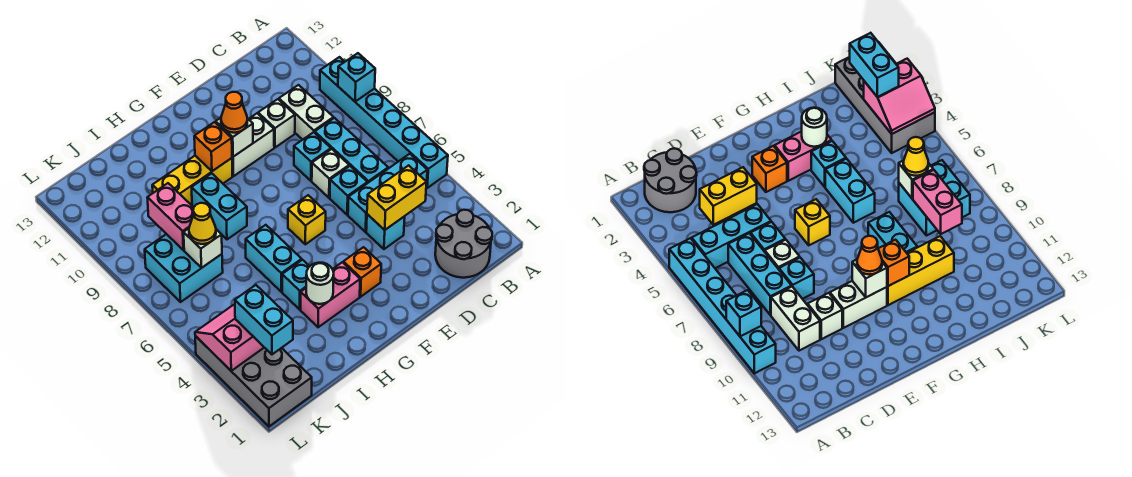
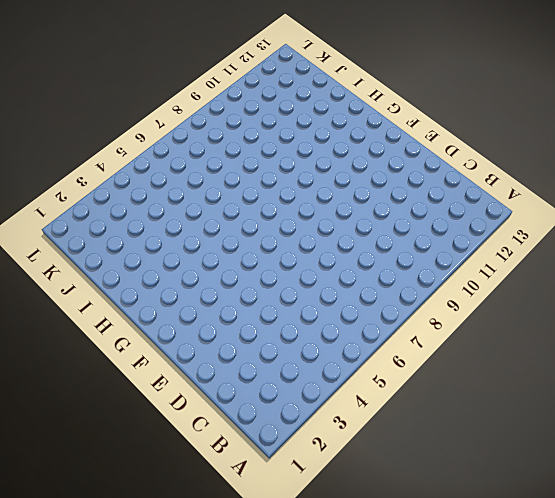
none -> cyan brick A5:A10 level 1
none -> grey round brick B1:C2 level 1
none -> cyan brick B5:D5 level 1
none -> cyan brick C6:C8 level 1

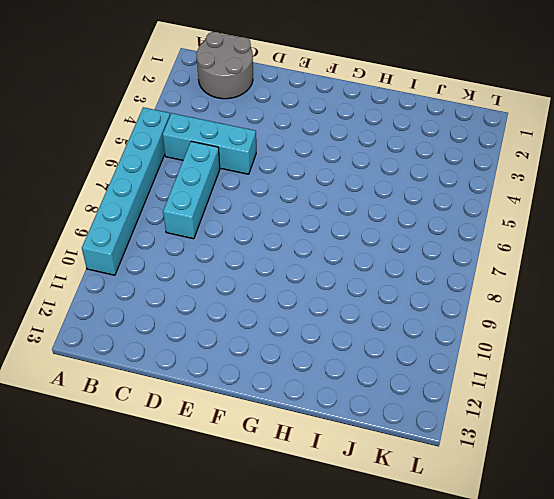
none -> white brick C9:C10 level 1
none -> cyan brick D4 level 1
none -> cyan brick D6 level 1
none -> white brick D7 level 1

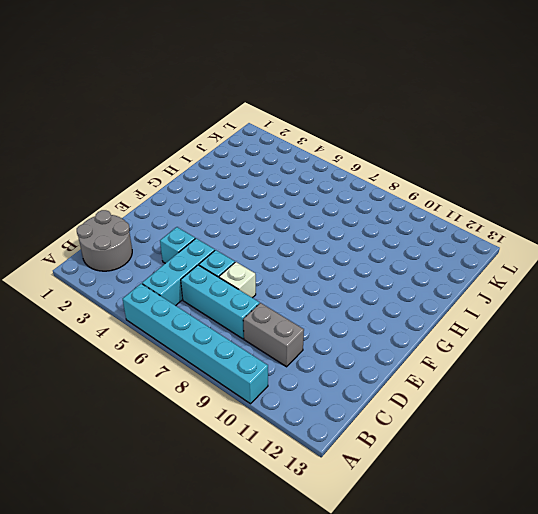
grey brick C9:C10 level 1 -> white brick C9:C10 level 1
none -> cyan brick D8 level 1
none -> white brick D10 level 1
none -> white brick E10:F10 level 1
none -> orange brick F3 level 1

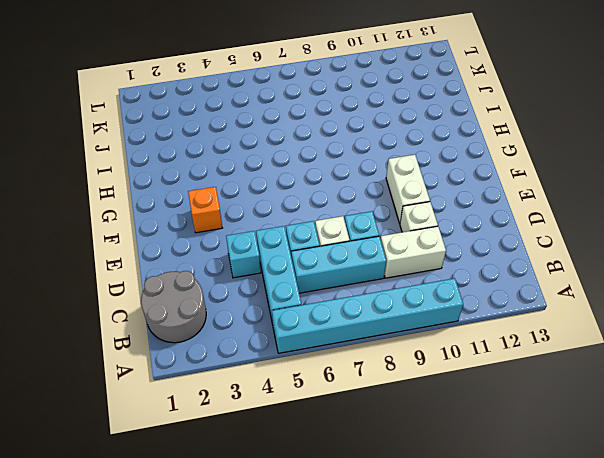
none -> yellow brick F6 level 1
none -> pink brick G3:H3 level 1
none -> yellow brick G10:I10 level 1
none -> cyan brick H4 level 1

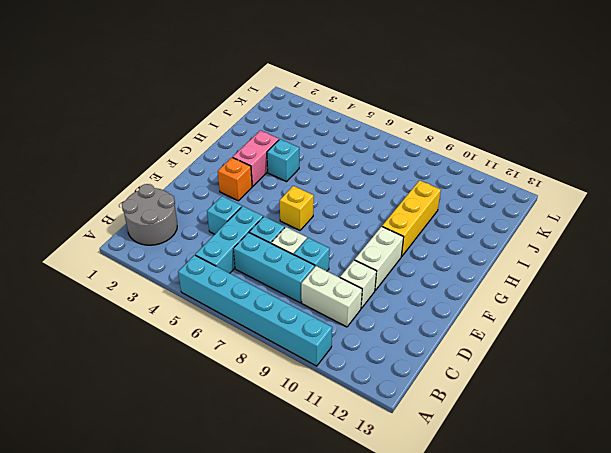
none -> cyan brick H5:H6 level 1
none -> cyan brick H8:H9 level 1
none -> cyan brick J7:K8 level 1
none -> grey brick K1:L4 level 1

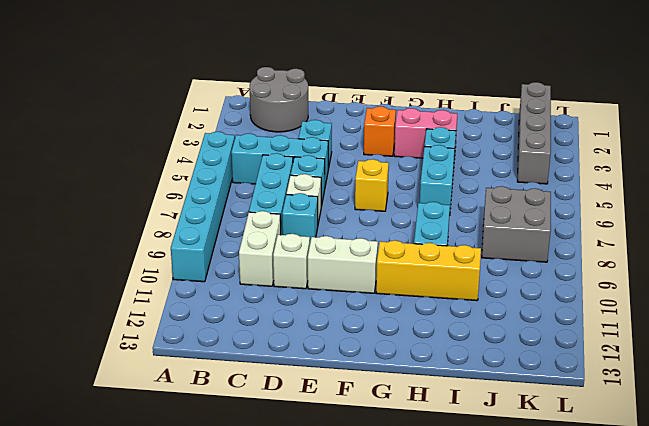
grey brick J7:K8 level 1 -> cyan brick J7:K8 level 1
grey brick K1:K4 level 1 -> grey brick K1:L4 level 1
none -> cyan brick A9 level 2
none -> yellow brick C4:D4 level 2
none -> white brick F10 level 2
none -> orange brick G10 level 2

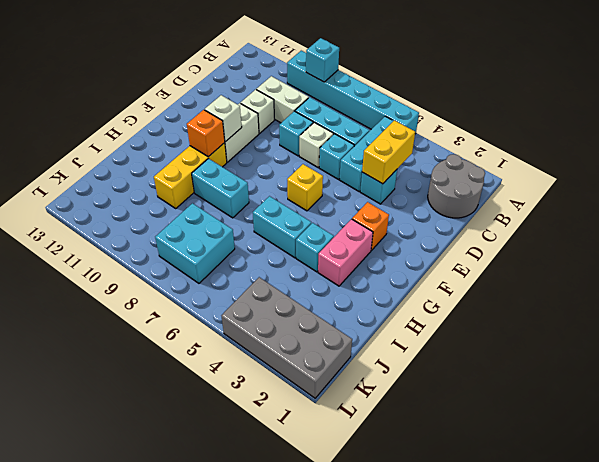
none -> white round brick H3 level 2
none -> white brick J7 level 2
none -> pink brick J8:J9 level 2
none -> pink slope K3:L4 level 2 top 3

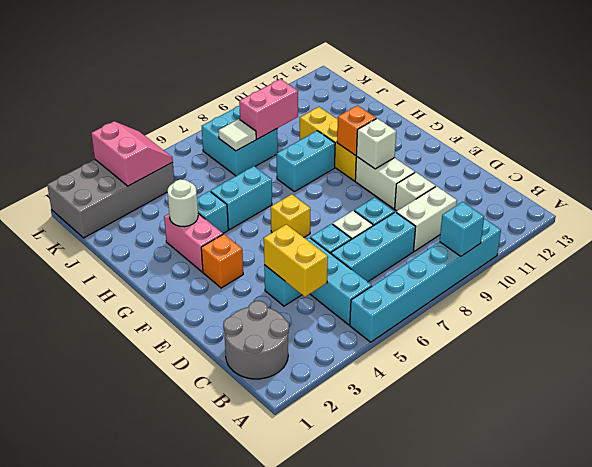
white tile J7 level 2 -> white brick J7 level 2
none -> orange cone F10 level 3
none -> yellow cone J7 level 3
none -> cyan brick K2:K3 level 3

